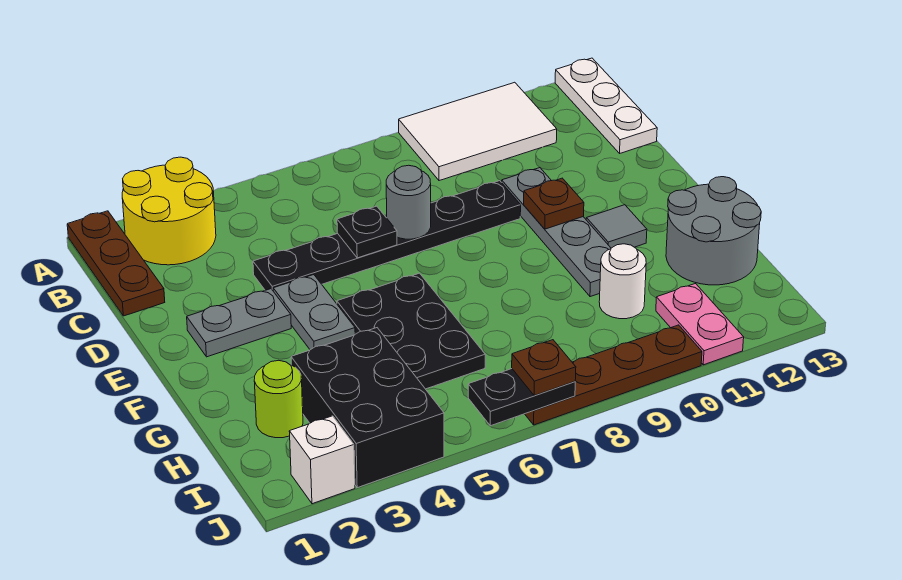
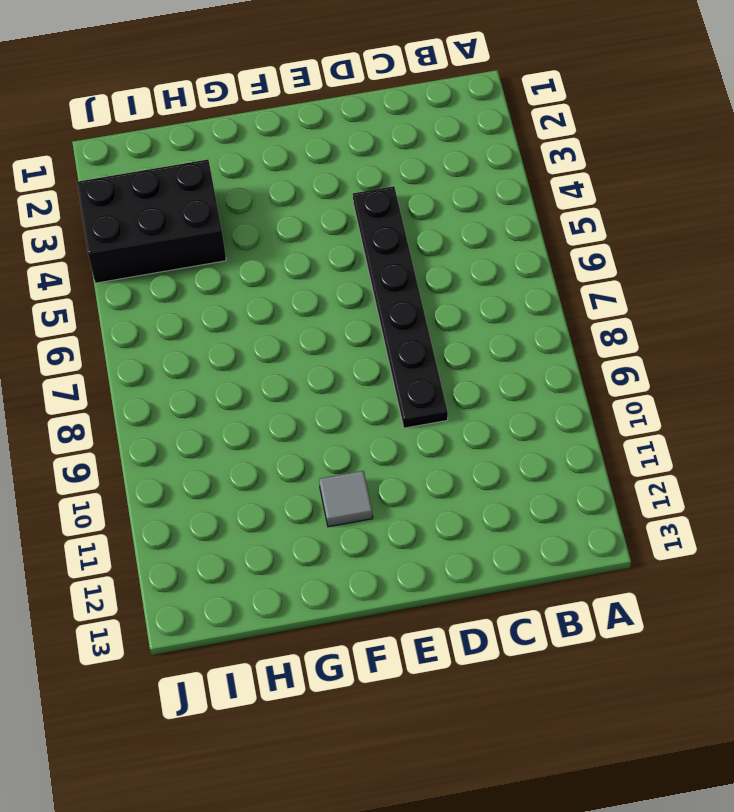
none -> brown plate A1:C1 level 1
none -> yellow round brick A2:B3 level 1
none -> white tile A9:B11 level 1

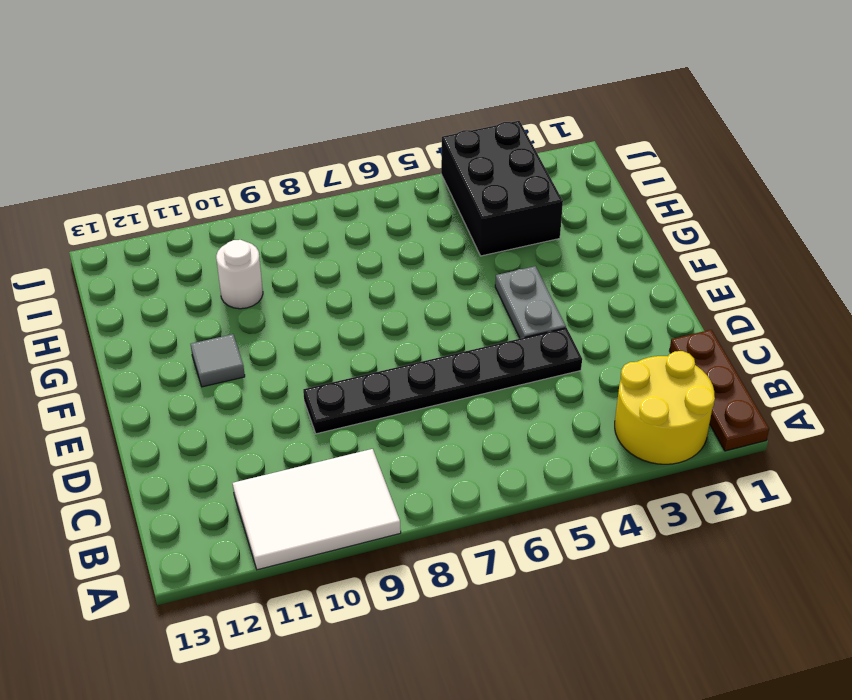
none -> white plate A13:C13 level 1
none -> grey plate D10:G10 level 1
none -> grey plate E2:E3 level 1

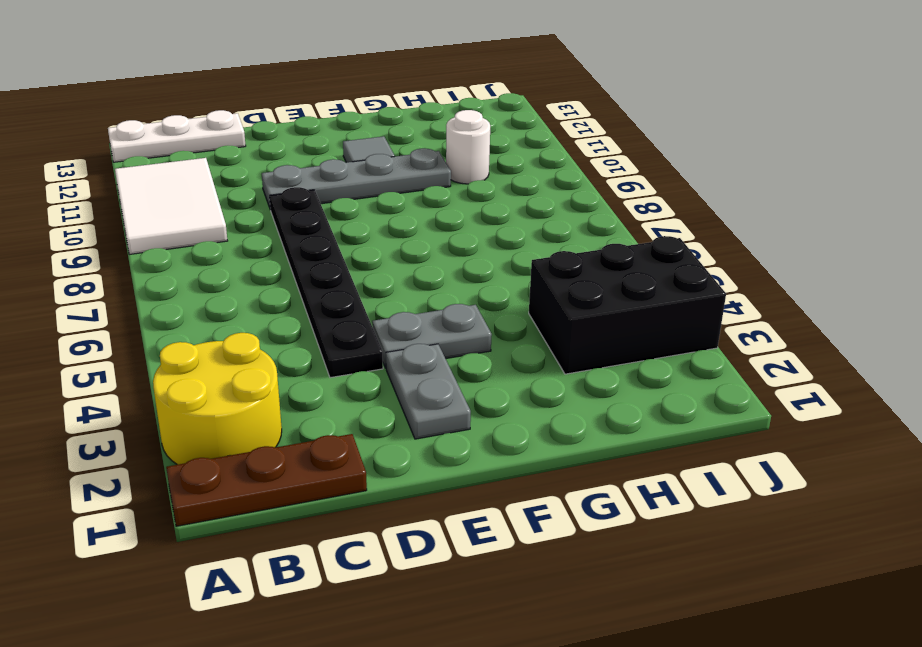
none -> black plate F5:H6 level 1
none -> grey round brick G12:H13 level 1
none -> lime round brick H2 level 1

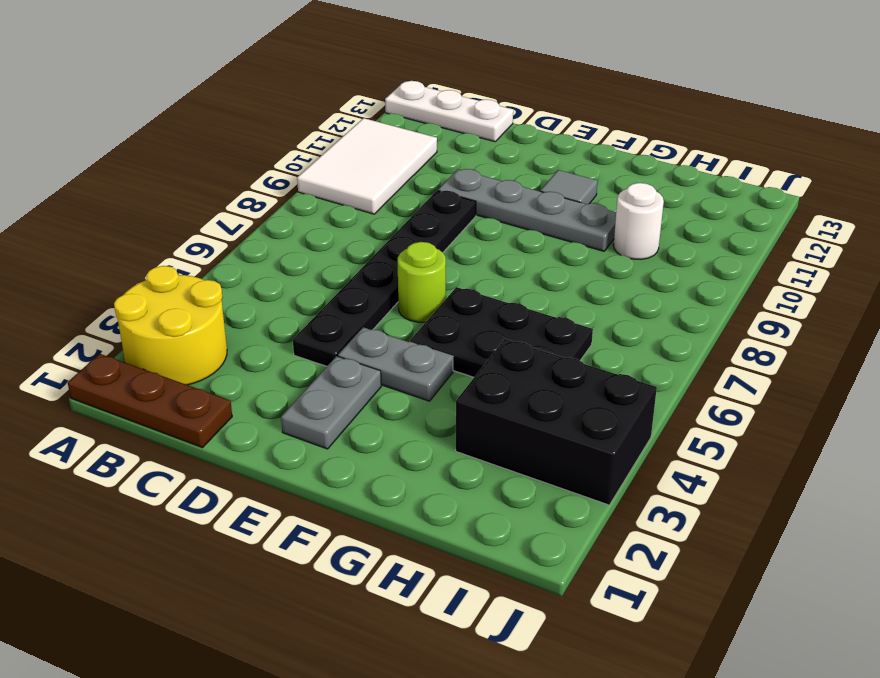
lime round brick E6 level 1 -> lime round brick H2 level 1
none -> grey round brick G12:H13 level 1
none -> pink plate I11:J11 level 1
none -> white brick J2 level 1

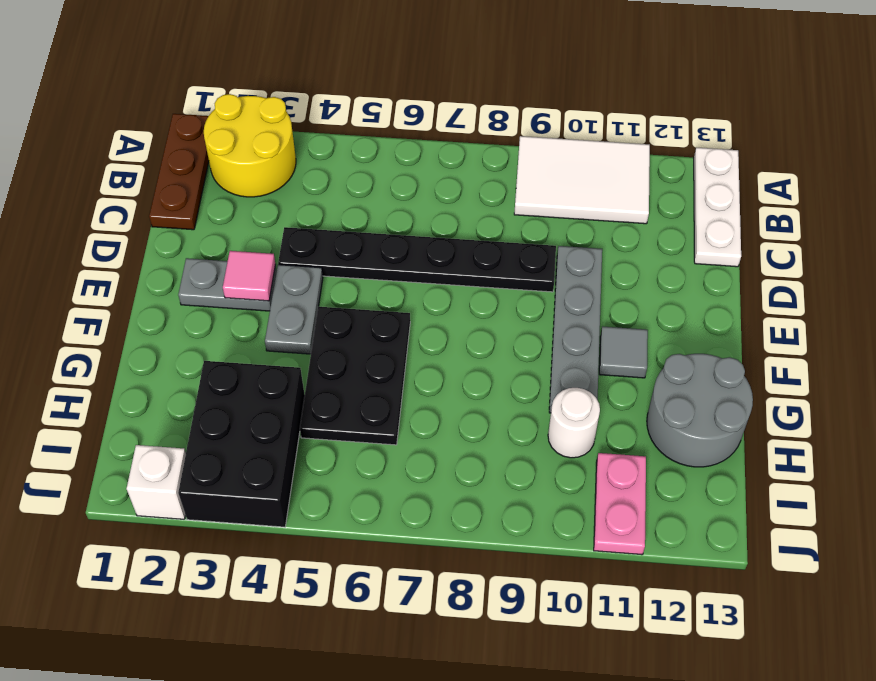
pink tile E3 level 2 -> none
none -> lime round brick H2 level 1
none -> brown plate J7:J10 level 1
none -> black plate D6 level 2

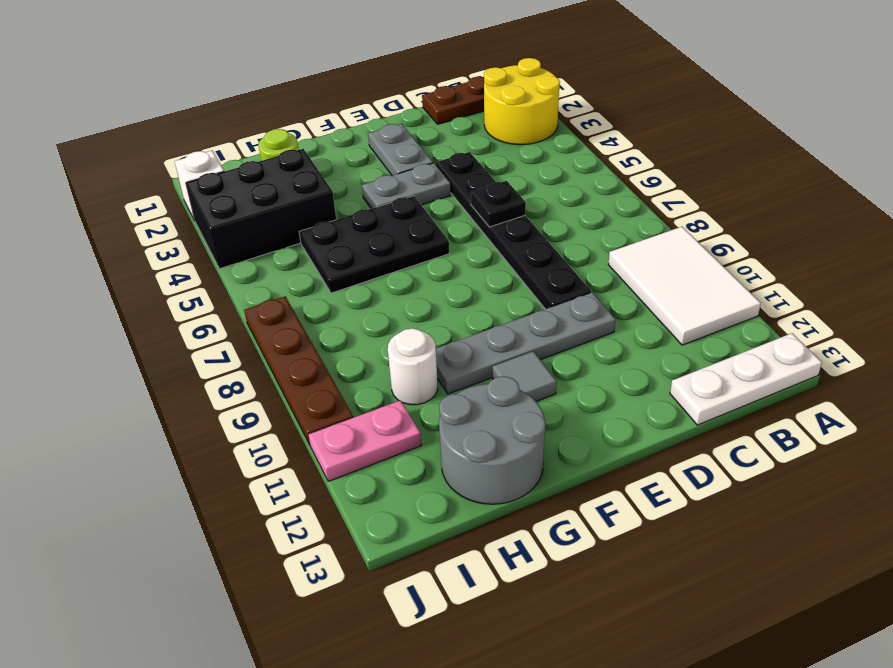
none -> grey round brick D7 level 2
none -> brown plate E10 level 2
none -> black plate J6:J7 level 2

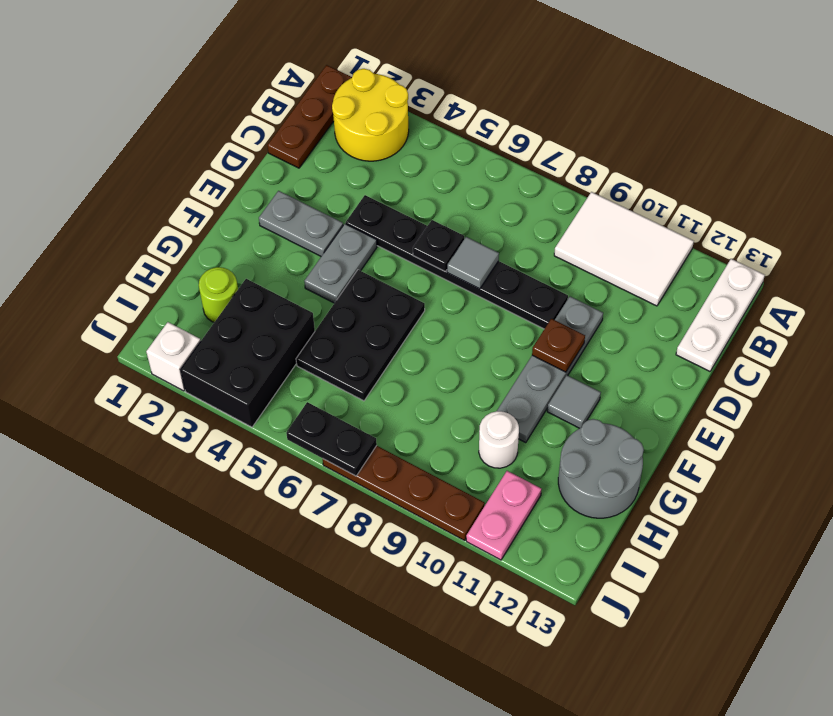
grey tile D7 level 2 -> grey round brick D7 level 2
none -> brown plate J7 level 3

